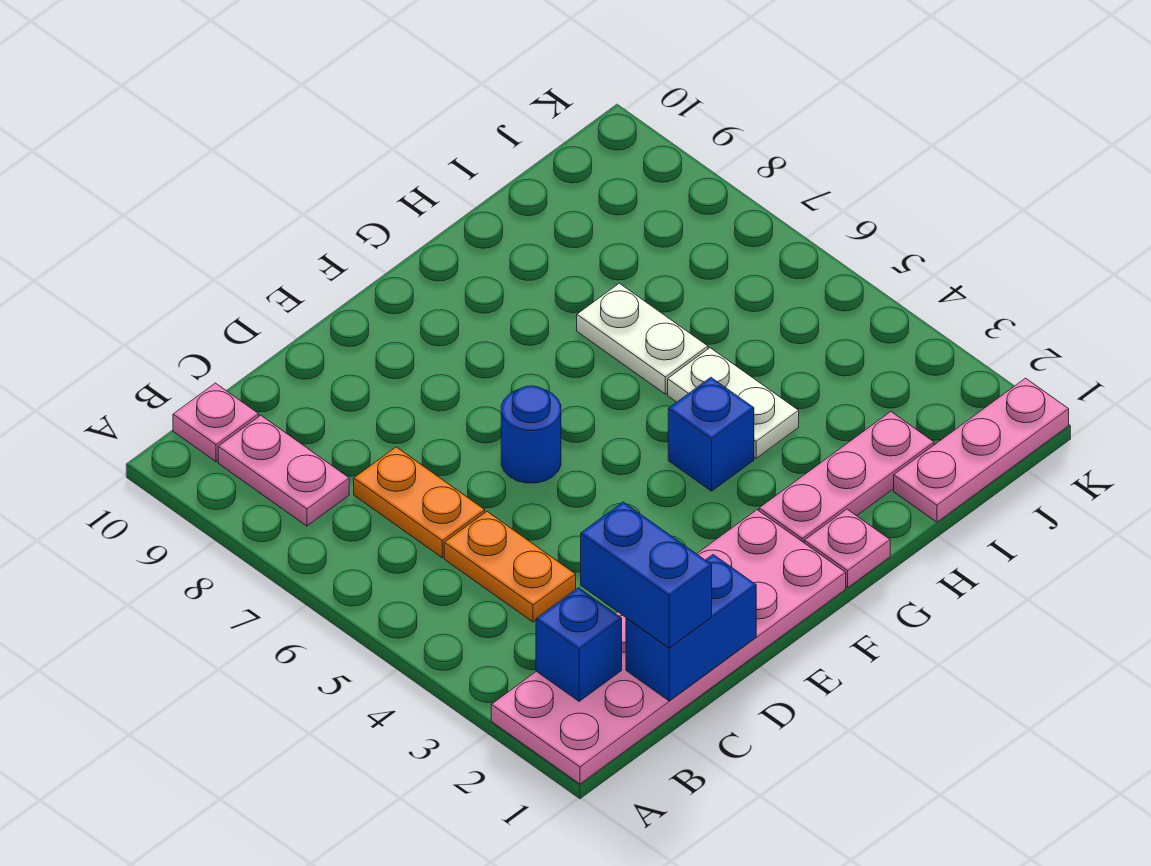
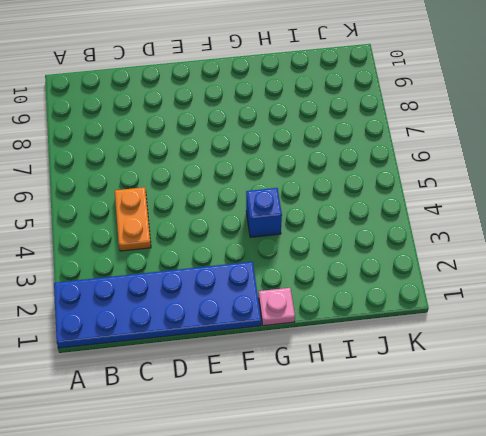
blue plate A1:F2 level 1 -> pink plate A1:F2 level 1
none -> pink plate B8:B9 level 1
none -> pink plate B10 level 1
none -> orange plate C6:C7 level 1

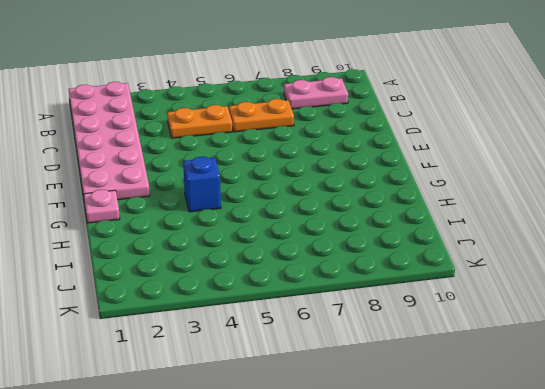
none -> pink plate B10 level 1
none -> blue round brick E6 level 1
none -> pink plate G2:I2 level 1

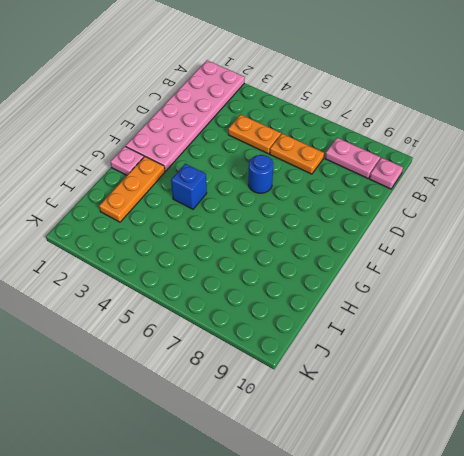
orange plate G2:I2 level 1 -> pink plate G2:I2 level 1
none -> white plate H4:H5 level 1
none -> white plate H6:H7 level 1
none -> pink plate I1:K1 level 1

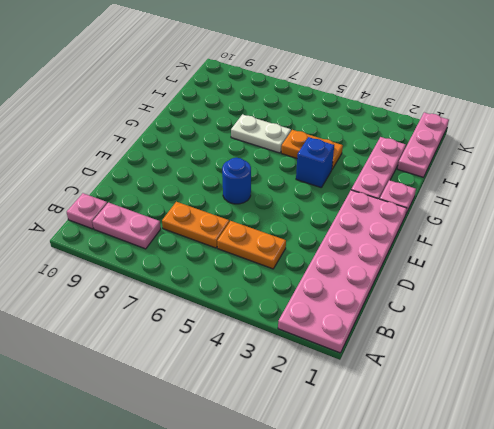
orange plate H4:H5 level 1 -> white plate H4:H5 level 1
none -> blue brick B2 level 2
none -> blue brick C1:D1 level 2
none -> blue brick C1:C2 level 3

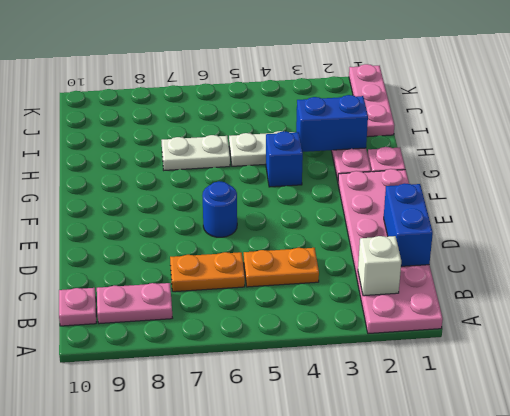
white brick B2 level 2 -> blue brick B2 level 2
blue brick H2:H3 level 2 -> blue brick C1:C2 level 3

